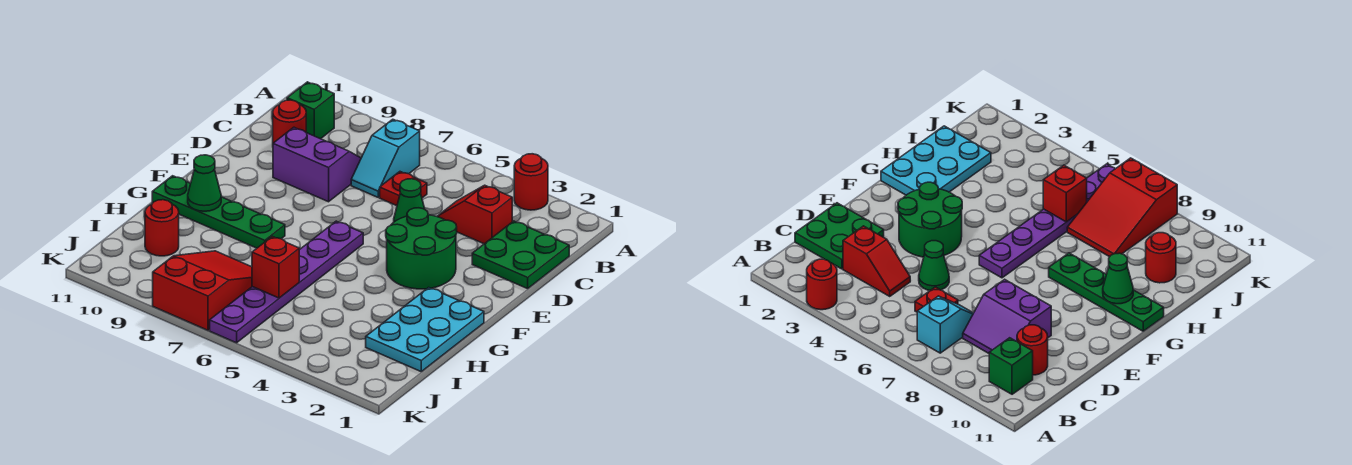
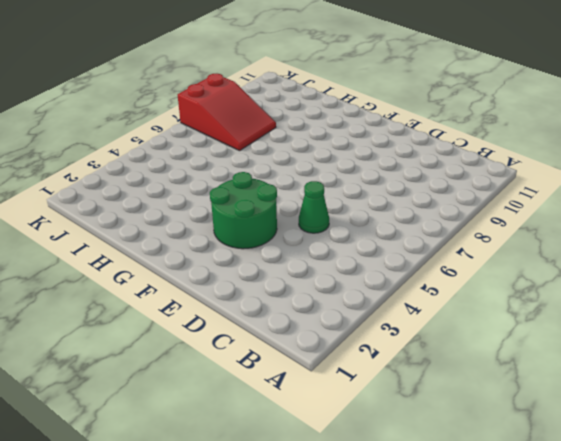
none -> red round brick A3 level 1
none -> cyan slope B7:C7 level 1 top B
none -> green brick B10 level 1

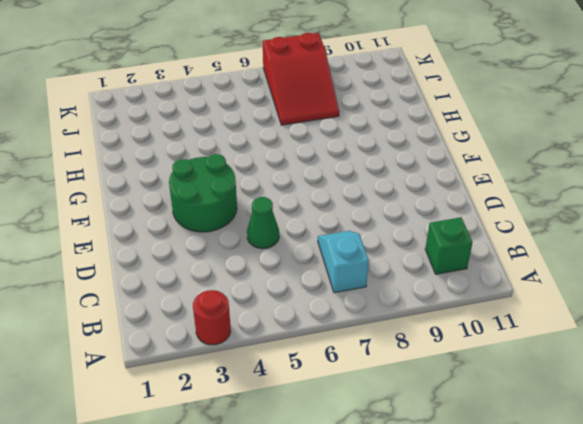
none -> green plate C1:D2 level 1
none -> red slope C3:C4 level 1 top 3
none -> red plate C6 level 1

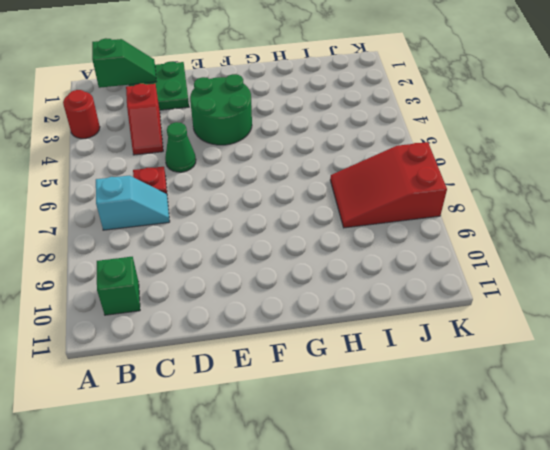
green slope B1:C1 level 2 top B -> none
none -> purple slope C8:D9 level 1 top D
none -> red round brick C10 level 1
none -> purple plate F6:K6 level 1

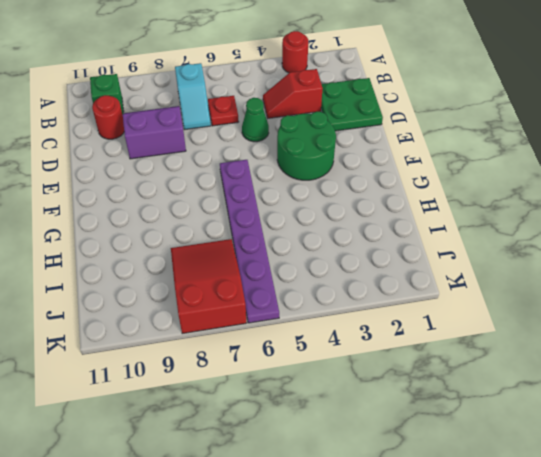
none -> cyan plate G1:I2 level 1
none -> green plate G8:G11 level 1
none -> red round brick I10 level 1

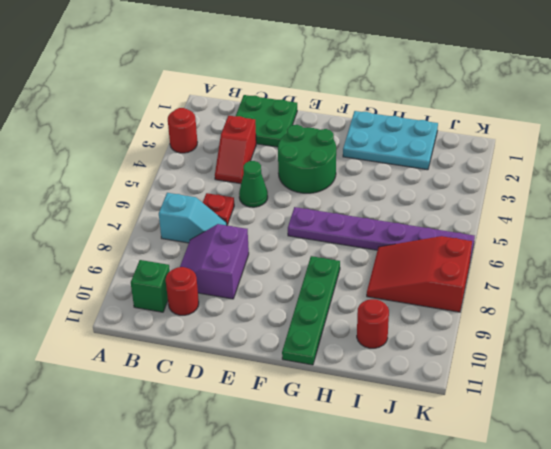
none -> green cone G10 level 2
none -> red brick I6 level 2

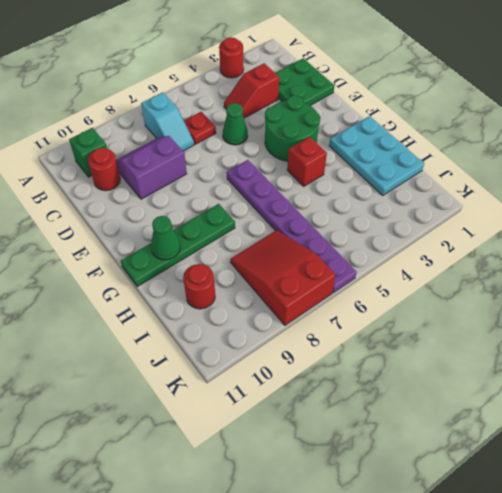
red brick G4 level 1 -> red brick I6 level 2

